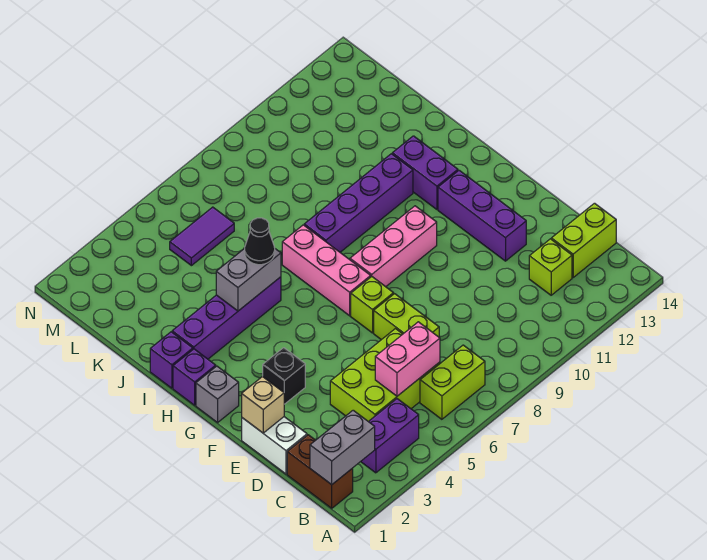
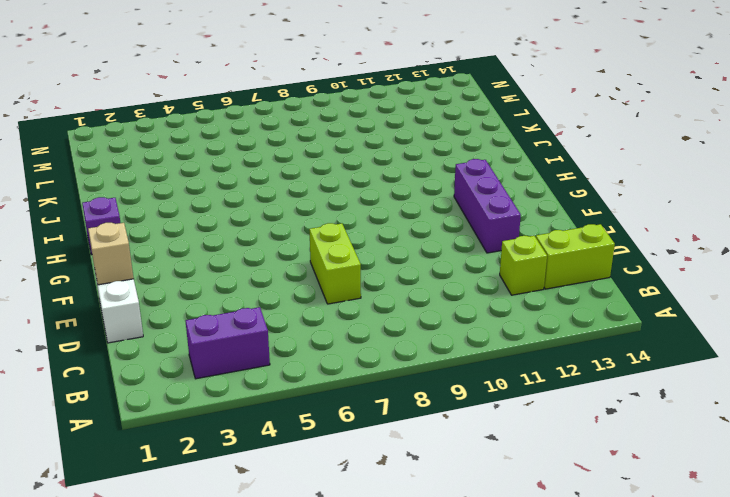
none -> brown brick B1:C1 level 1
none -> lime brick B6:B7 level 1
none -> lime brick C4:D6 level 1

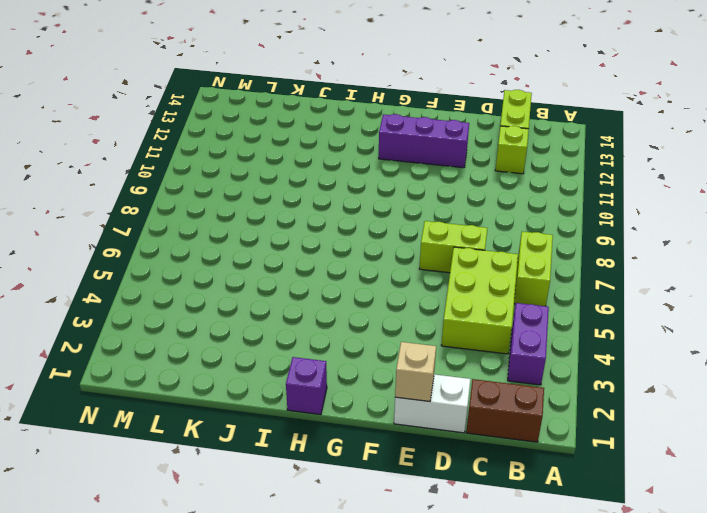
none -> black brick F3 level 1
none -> lime brick F7 level 1
none -> grey brick G1 level 1

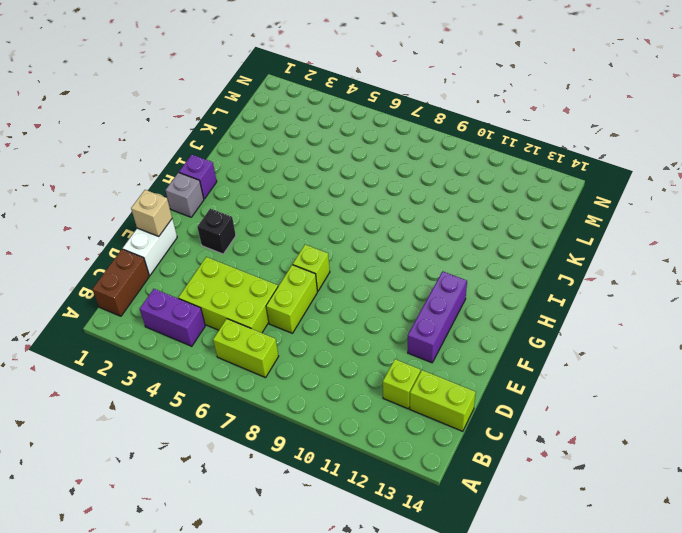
none -> pink brick G7:I7 level 1
none -> pink brick G8:G10 level 1
none -> purple brick H12:I12 level 1

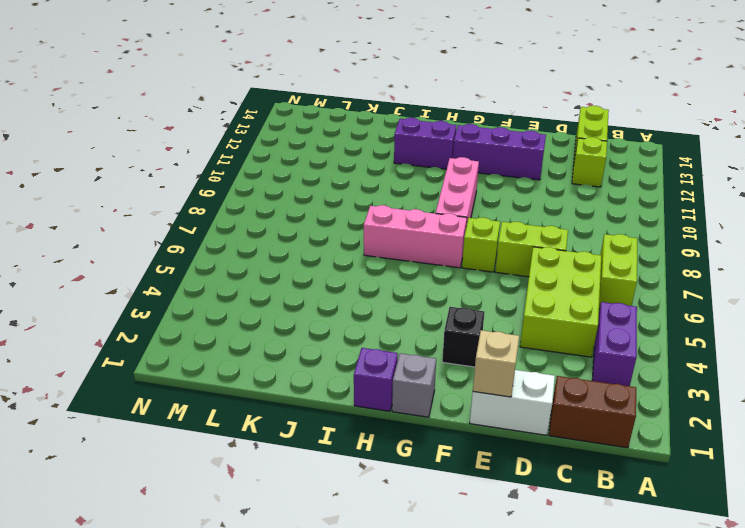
none -> purple brick I1 level 1
none -> purple brick I2:I5 level 1
none -> purple brick I8:I11 level 1

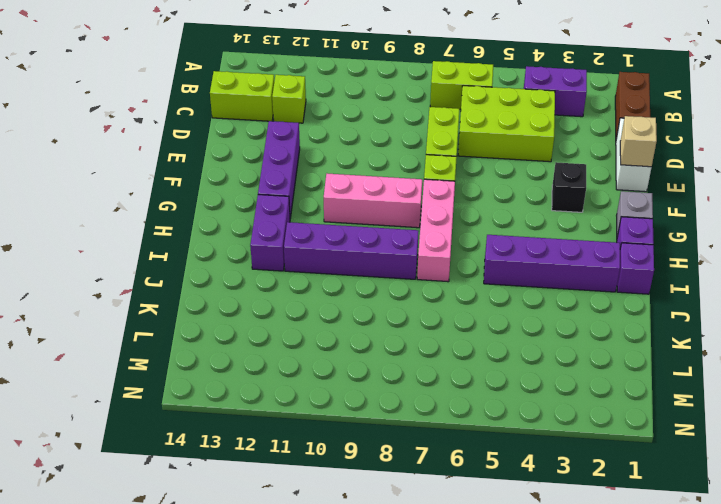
none -> purple tile L5:L6 level 1
none -> grey brick B1:B2 level 2
none -> pink brick C5:C6 level 2

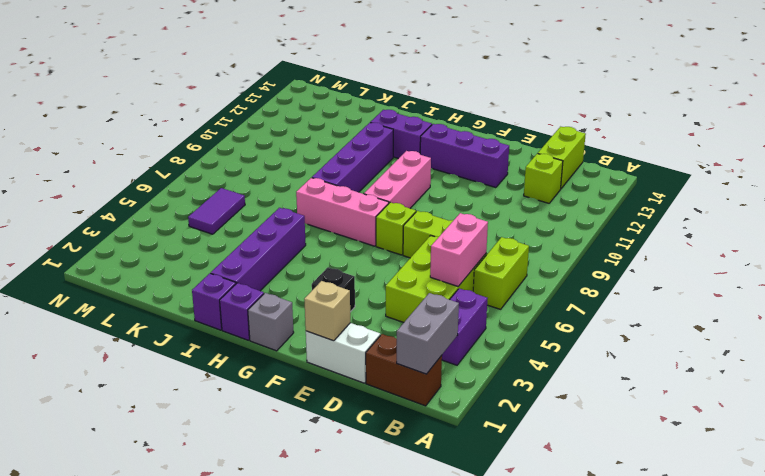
none -> grey brick I4:I5 level 2
none -> black cone I5 level 3

